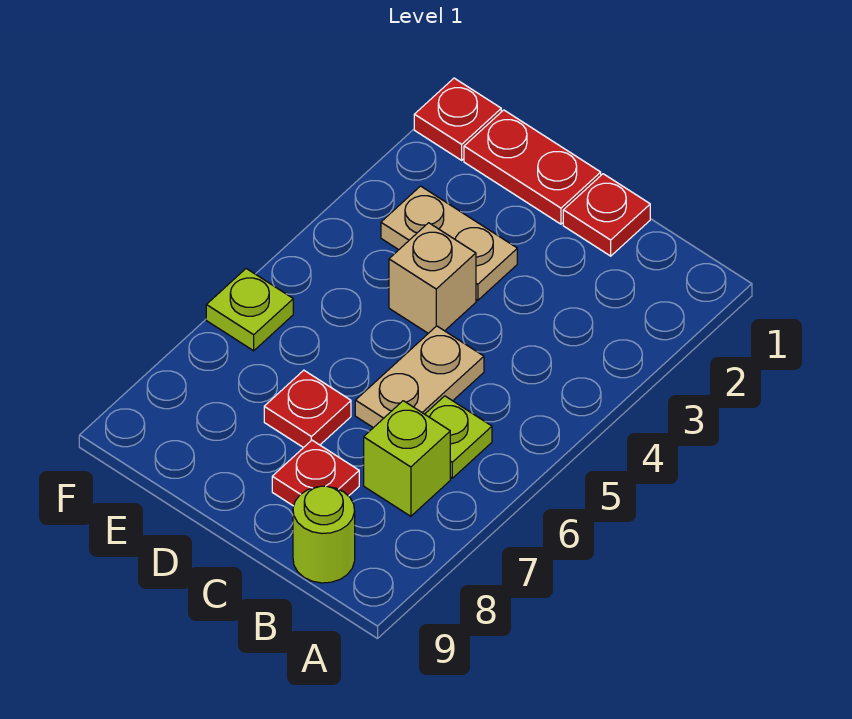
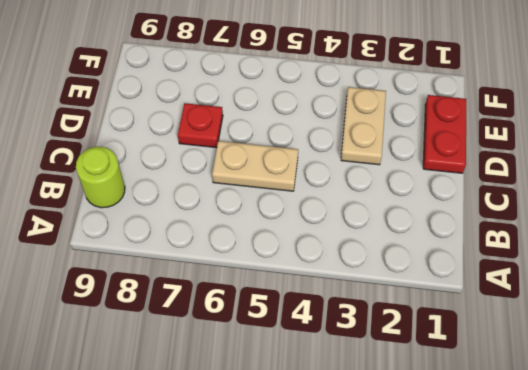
none -> lime plate B6 level 1
none -> lime brick B7 level 1
none -> red plate C1 level 1

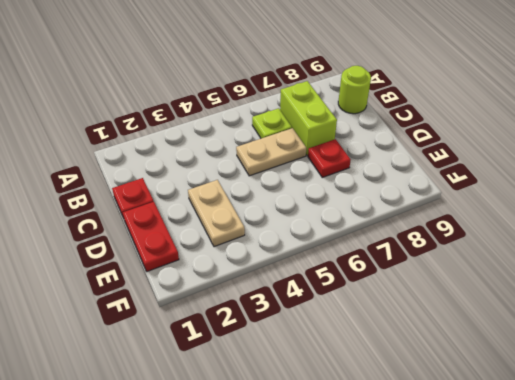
lime brick B7:C7 level 1 -> lime brick B7 level 1
none -> red plate C8 level 1
none -> tan brick D4 level 1
none -> red plate F1 level 1

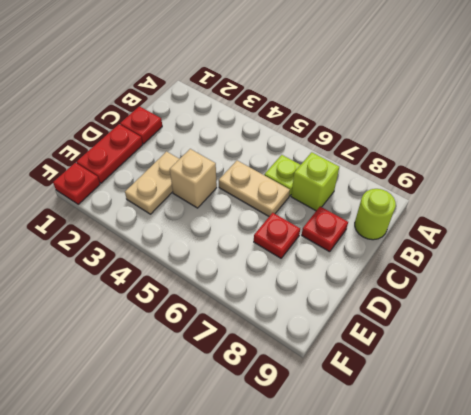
none -> lime plate F6 level 1

